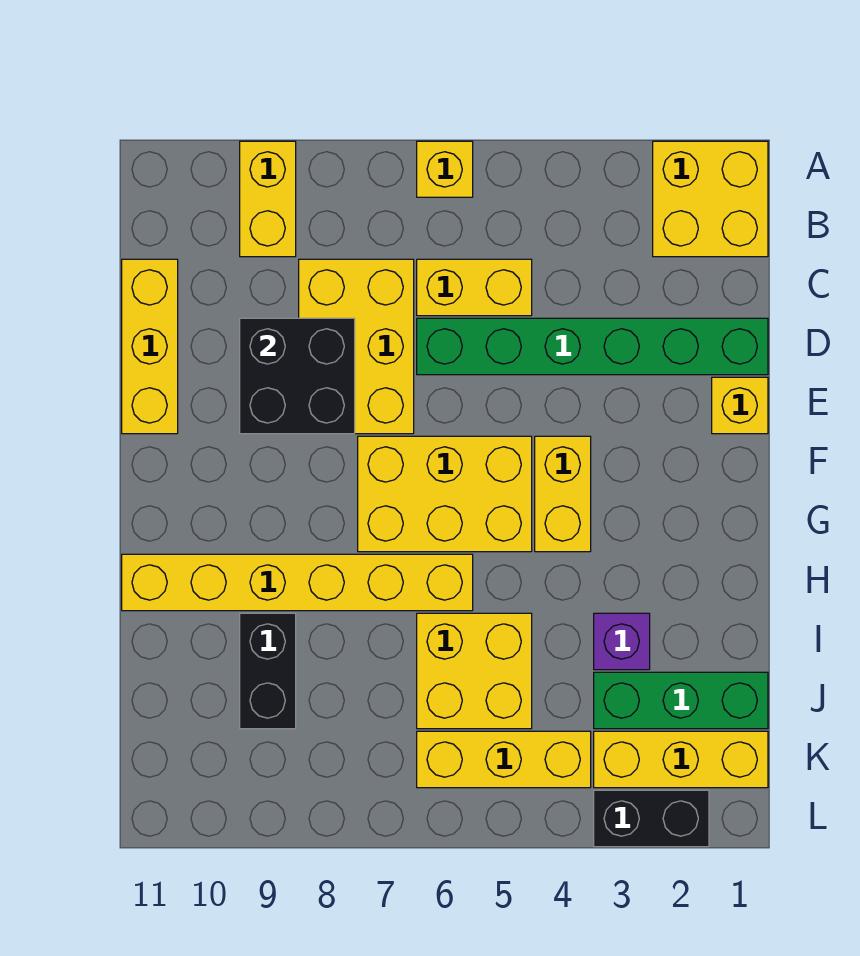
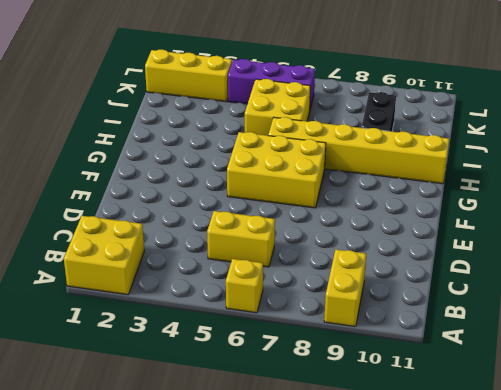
purple brick K4:K6 level 1 -> yellow brick K4:K6 level 1
none -> yellow brick C7:E8 level 1
none -> yellow brick C11:E11 level 1
none -> green brick D1:D6 level 1

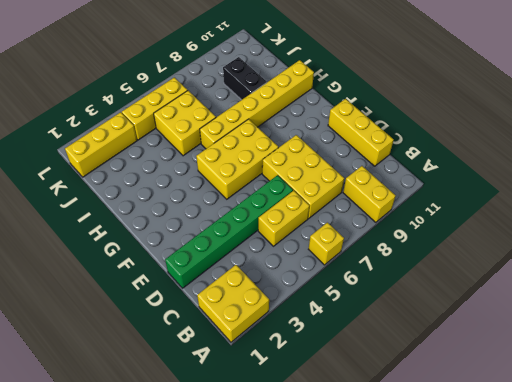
none -> yellow brick E1 level 1
none -> yellow brick F4:G4 level 1
none -> purple brick I3 level 1

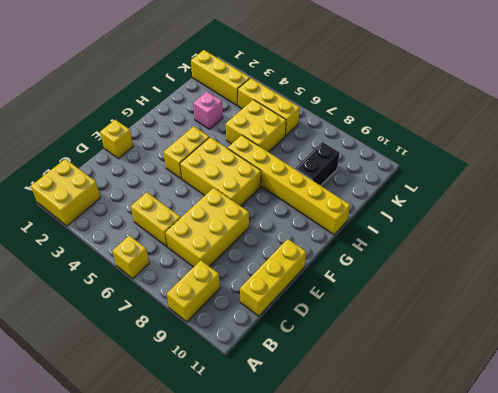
pink brick I3 level 1 -> purple brick I3 level 1
none -> green brick D1:D6 level 1
none -> green brick J1:J3 level 1
none -> black brick L2:L3 level 1

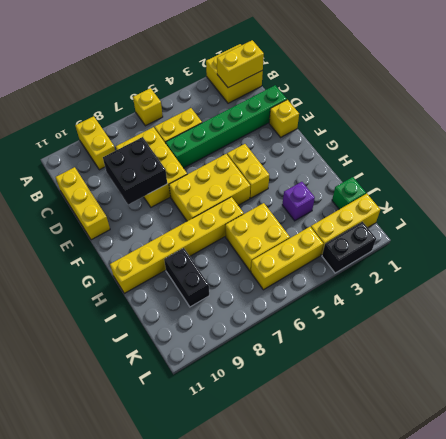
yellow brick B1:B2 level 2 -> none
green brick J1 level 1 -> green brick J1:J3 level 1

